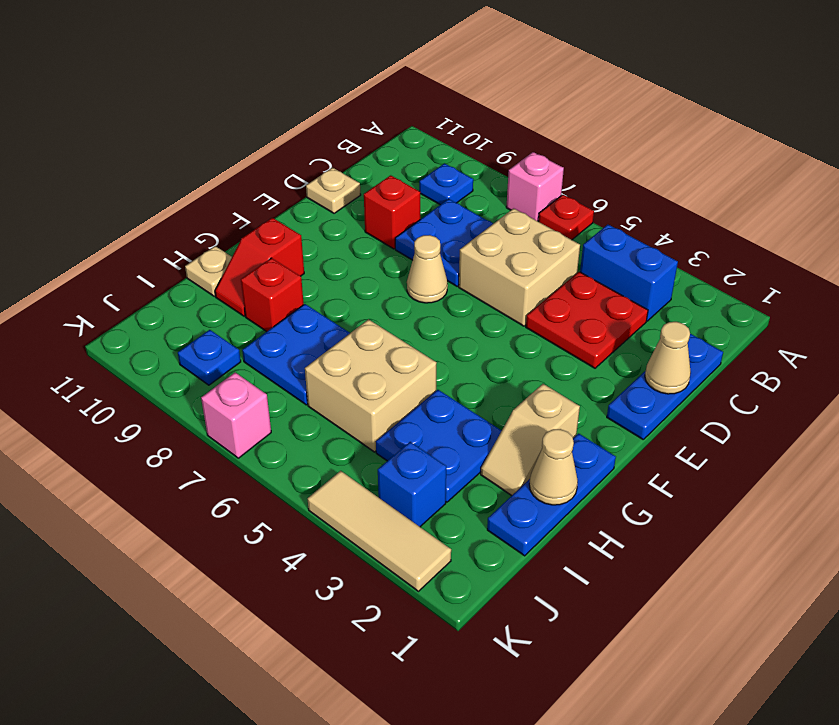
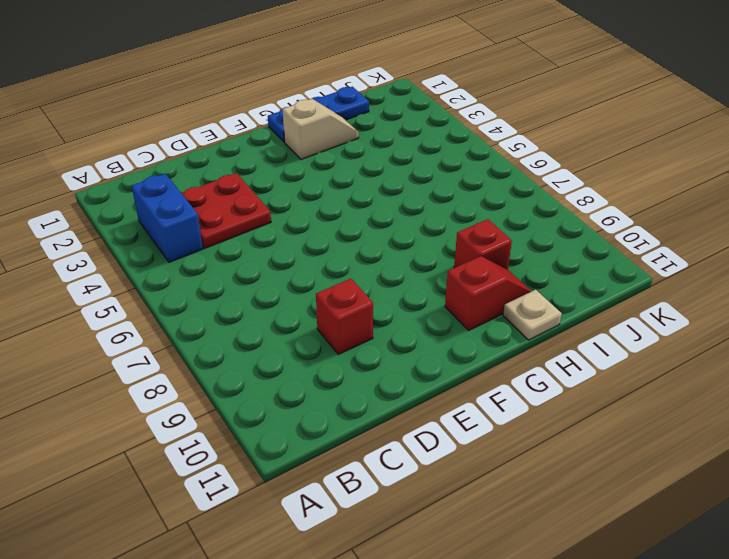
none -> red plate A6 level 1
none -> pink brick A7 level 1
none -> blue plate B9 level 1

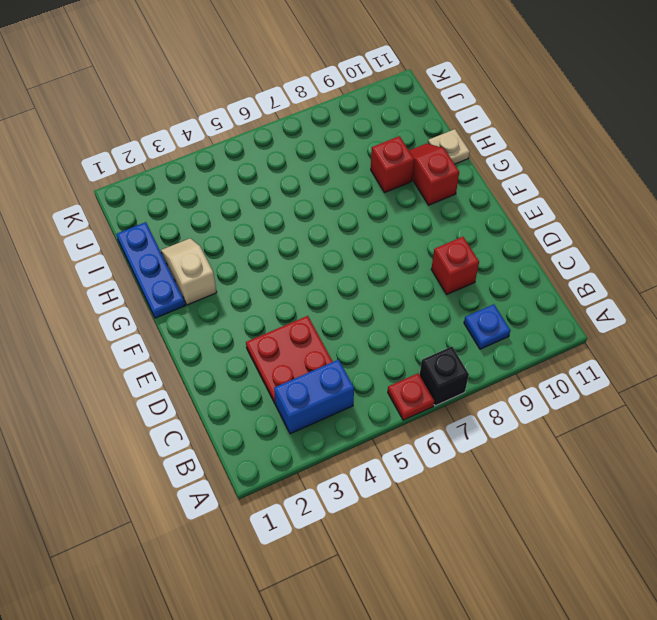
black brick A7 level 1 -> pink brick A7 level 1
none -> blue plate C1:E1 level 1
none -> tan brick C5:D6 level 1
none -> blue plate C7:D8 level 1

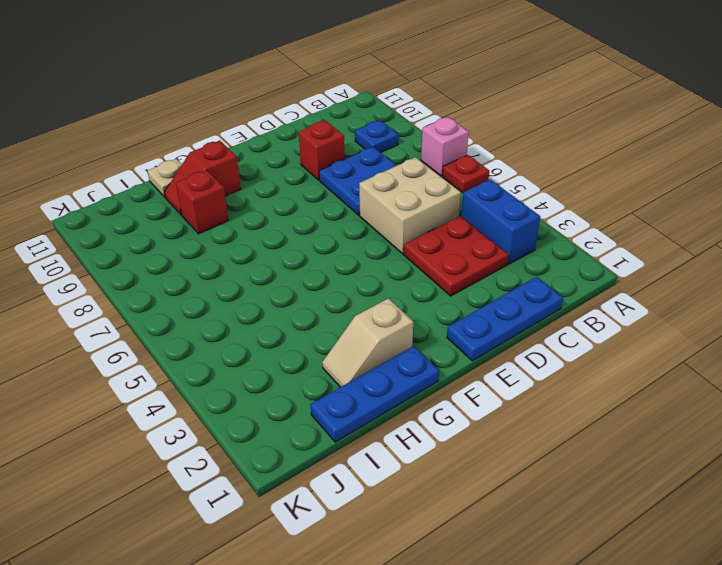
none -> tan plate D11 level 1
none -> tan cone E7 level 1
none -> blue plate H3:I4 level 1

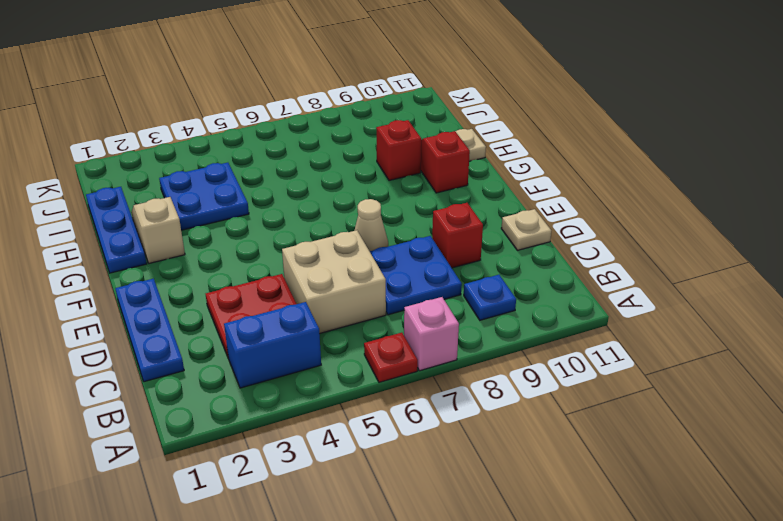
none -> tan brick H5:I6 level 1
none -> blue plate H7:I8 level 1
none -> blue brick J3 level 1

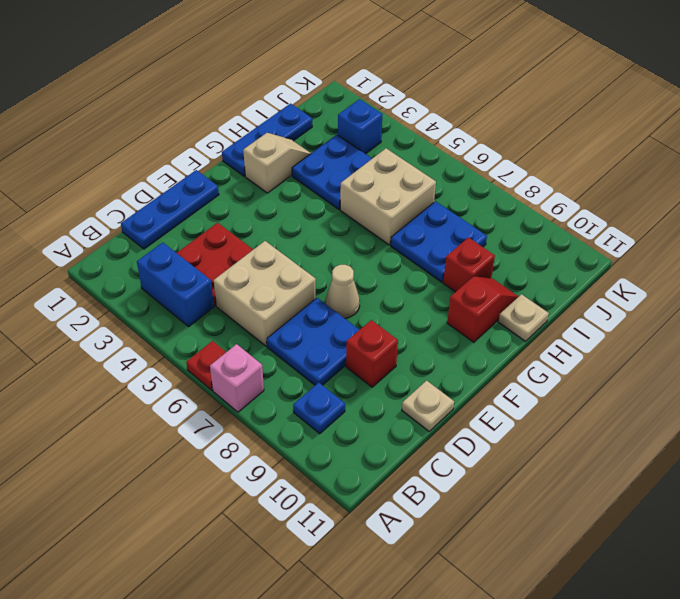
none -> blue plate J9 level 1
none -> tan tile K2:K4 level 1
none -> pink brick K7 level 1

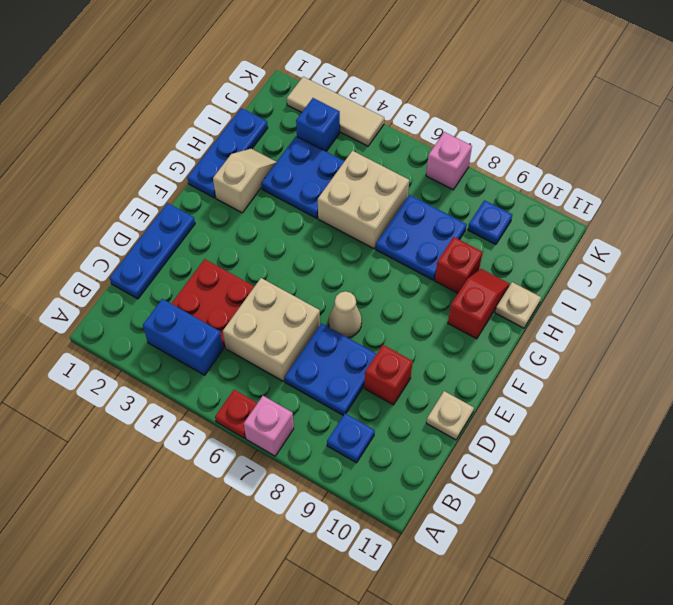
none -> tan cone D1 level 2
none -> tan cone H1 level 2

